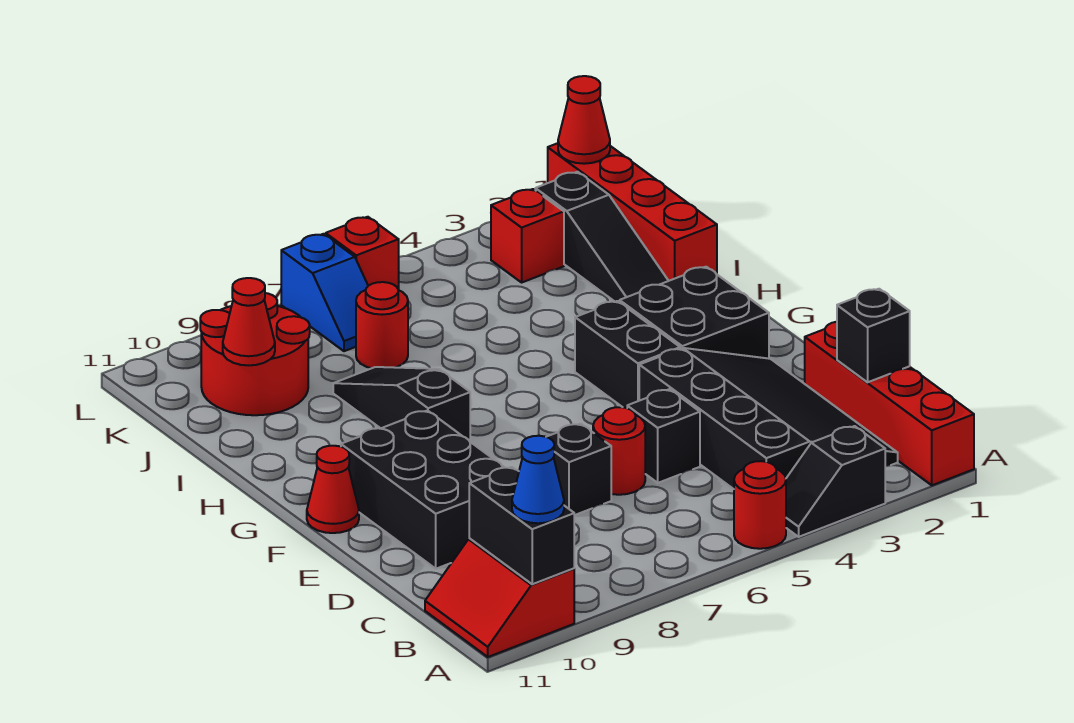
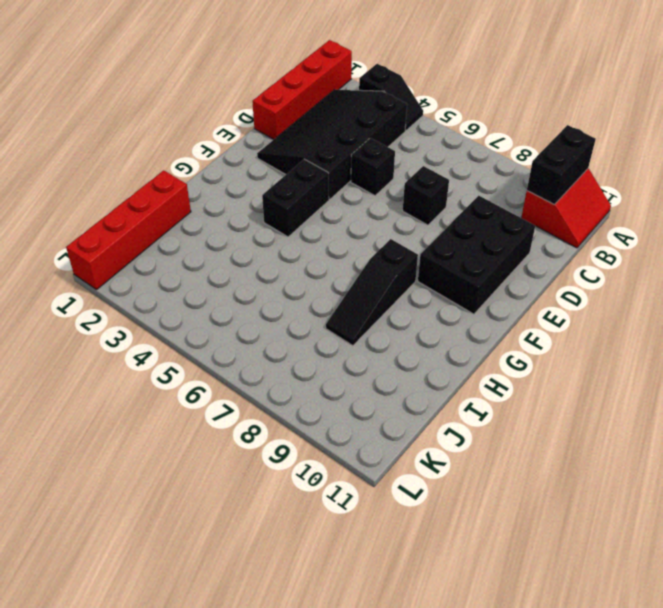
none -> red round brick A5 level 1
none -> red round brick D6 level 1
none -> black brick F2:G3 level 1

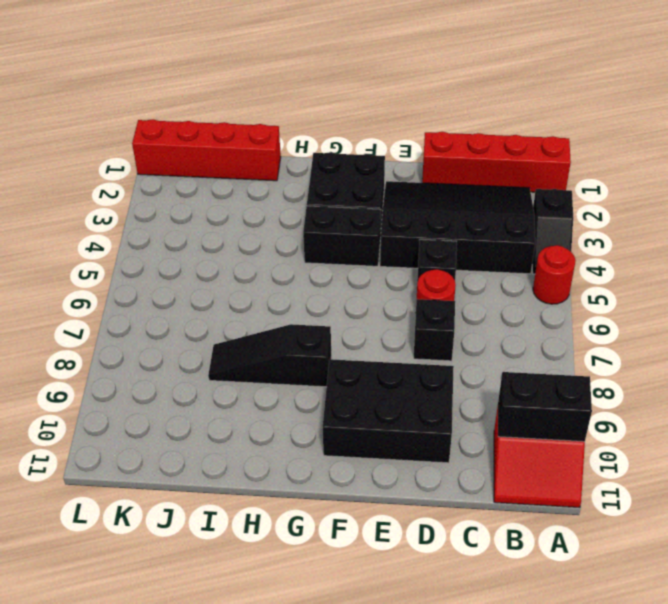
none -> red cone F11 level 1
none -> black slope I2:K2 level 1 top K
none -> red round brick J7 level 1

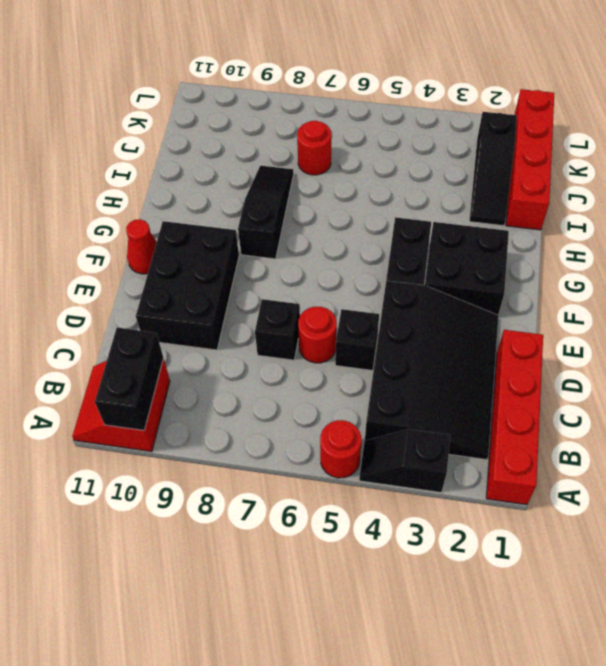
none -> red round brick J9:K10 level 1
none -> red brick K3 level 1
none -> blue slope K7:L7 level 1 top L

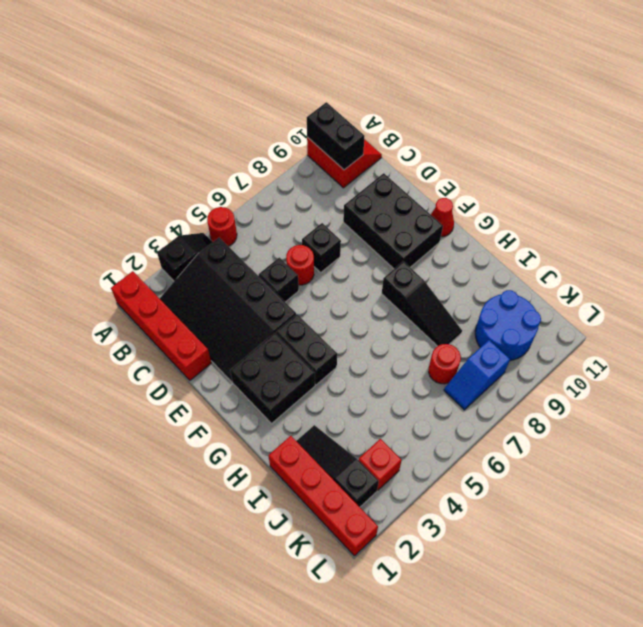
blue round brick J9:K10 level 1 -> red round brick J9:K10 level 1
blue slope K7:K8 level 1 top 8 -> blue slope K7:L7 level 1 top L
none -> red brick L6 level 1
none -> black brick C1 level 2
none -> red cone J10 level 2

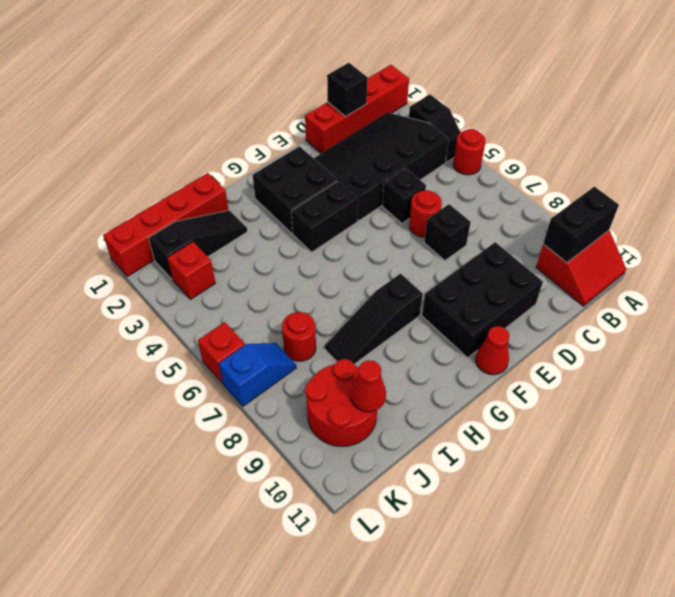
none -> red cone L1 level 2
none -> blue cone A10 level 3

